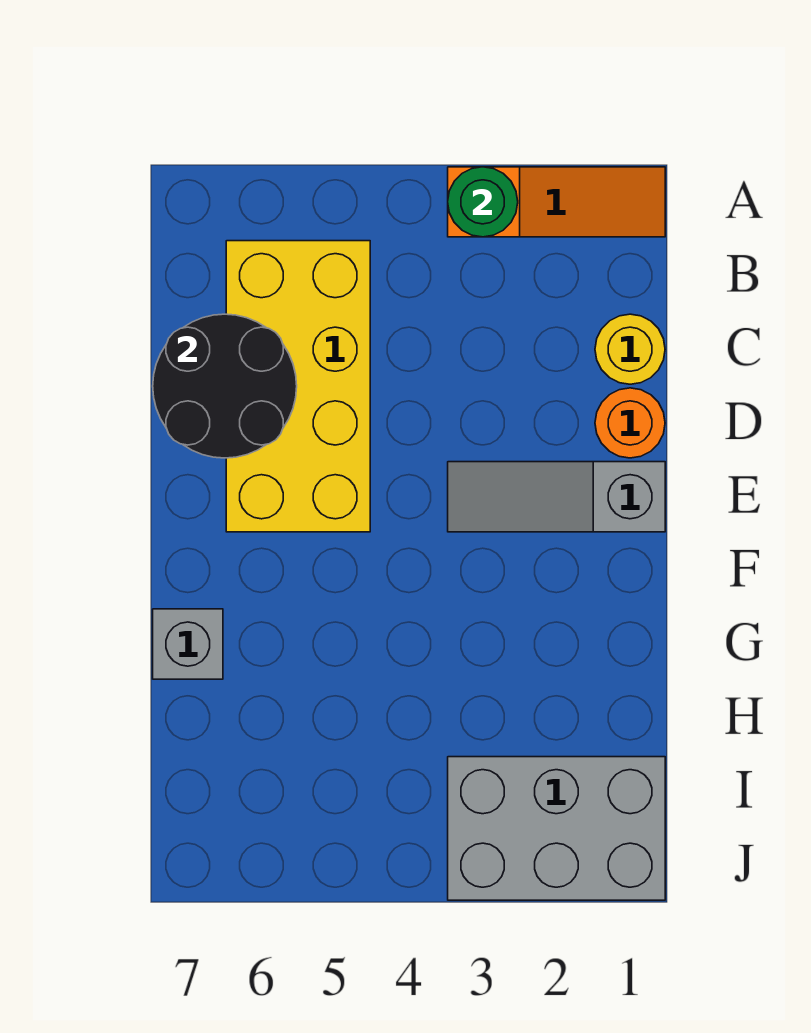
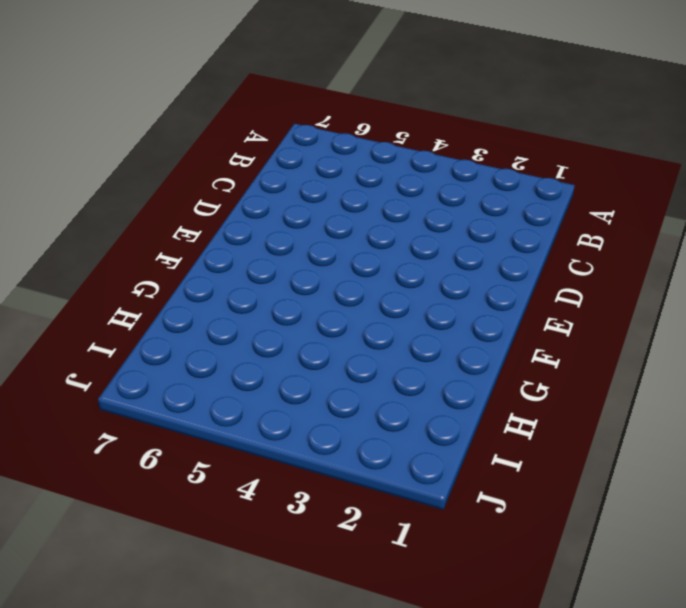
none -> orange slope A1:A3 level 1 top 3
none -> yellow brick B5:E6 level 1

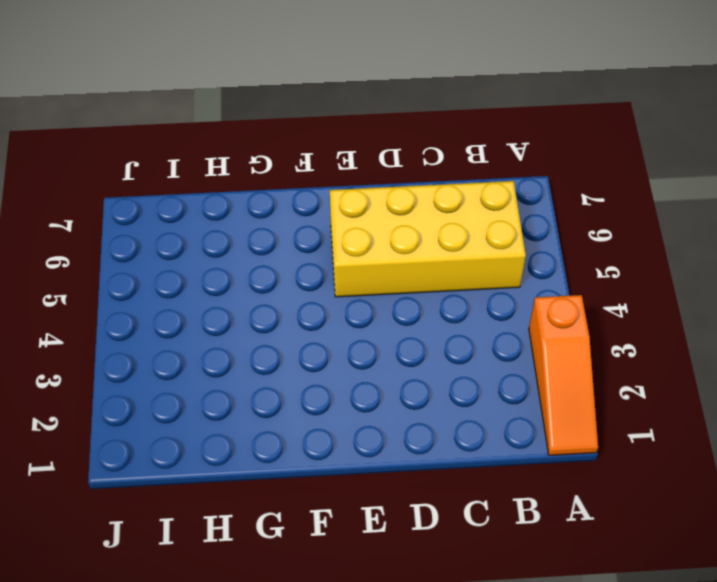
none -> yellow round brick C1 level 1
none -> orange round brick D1 level 1

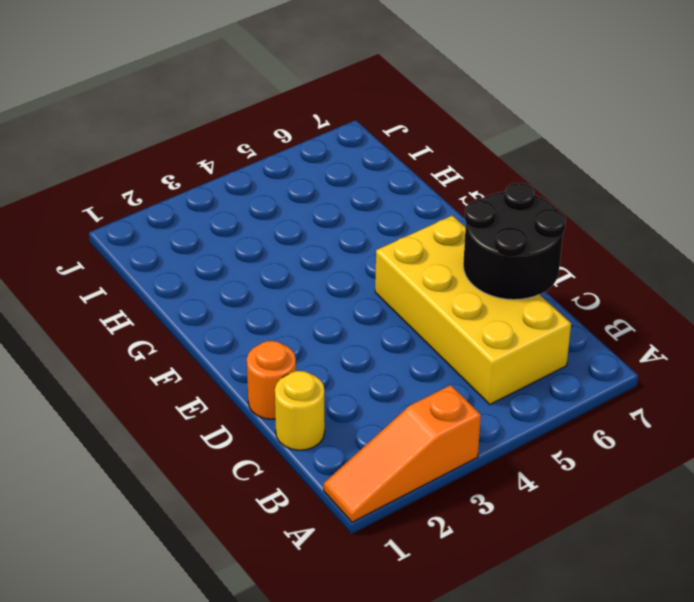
none -> grey slope E1:E3 level 1 top 1
none -> grey brick G7 level 1

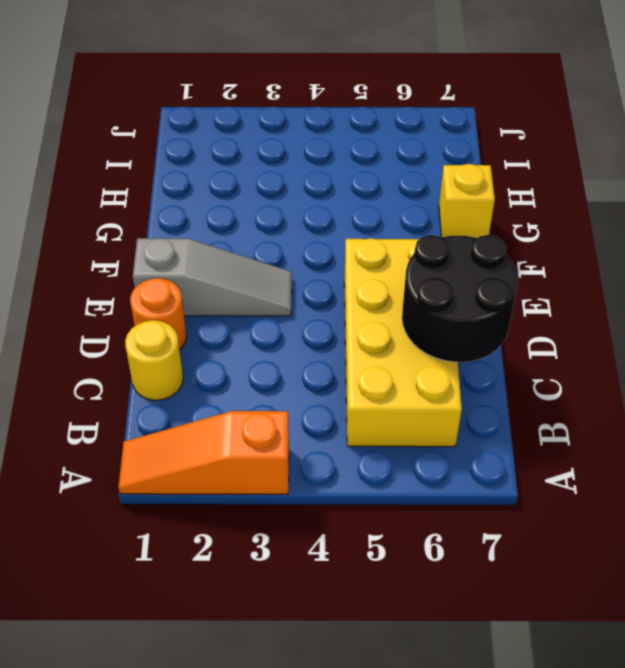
yellow brick G7 level 1 -> grey brick G7 level 1
none -> grey brick I1:J3 level 1
none -> green round brick A3 level 2

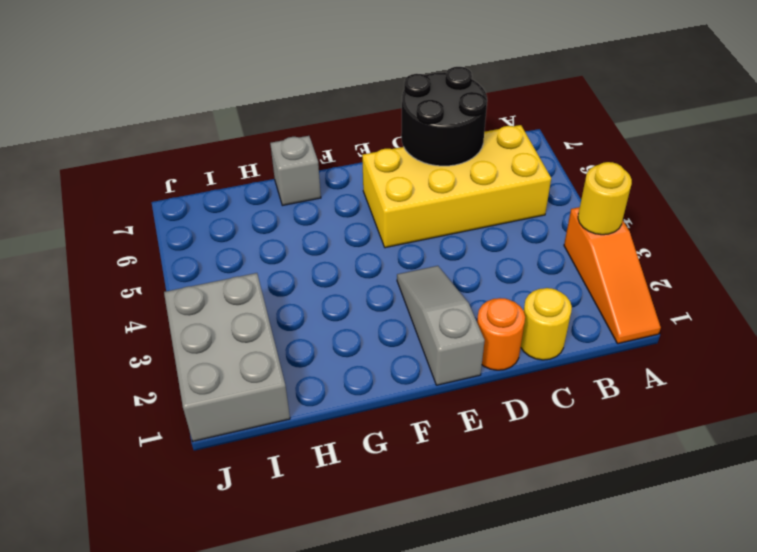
yellow round brick A3 level 2 -> green round brick A3 level 2

